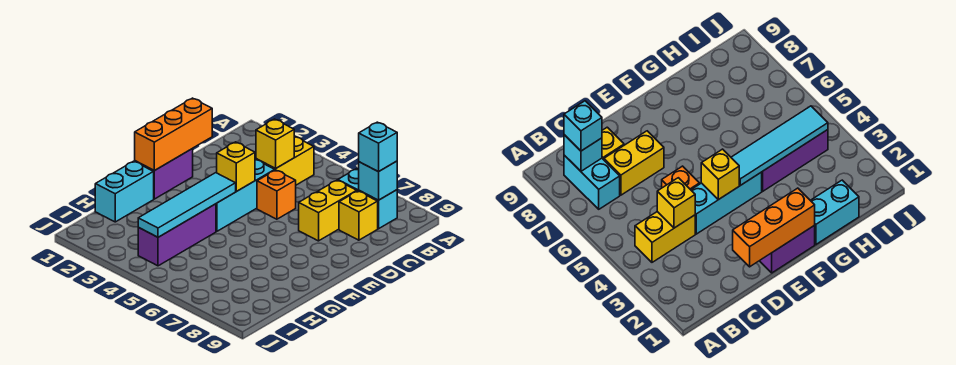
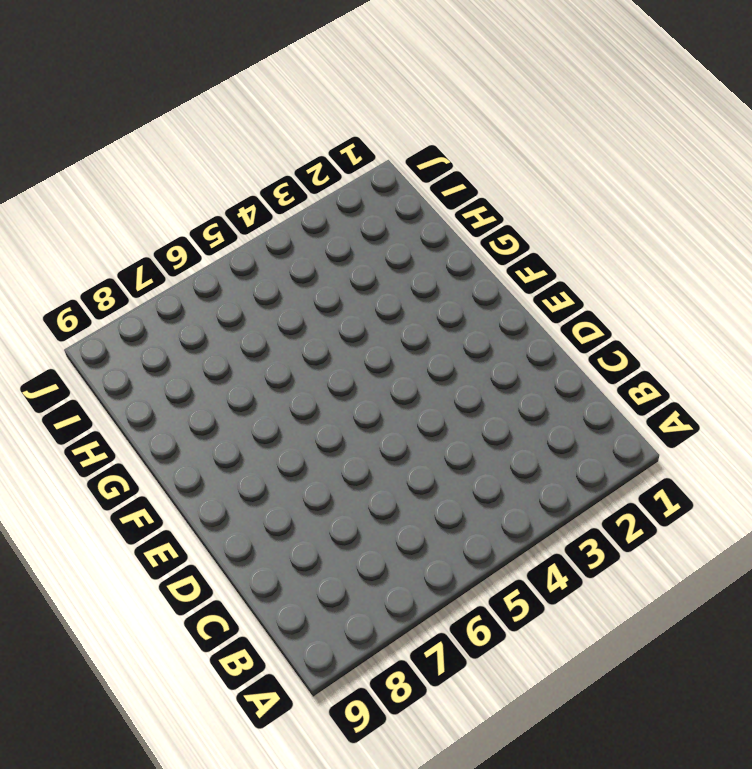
none -> yellow brick B4:C4 level 1
none -> cyan brick B7:B8 level 1
none -> yellow brick C7:D7 level 1

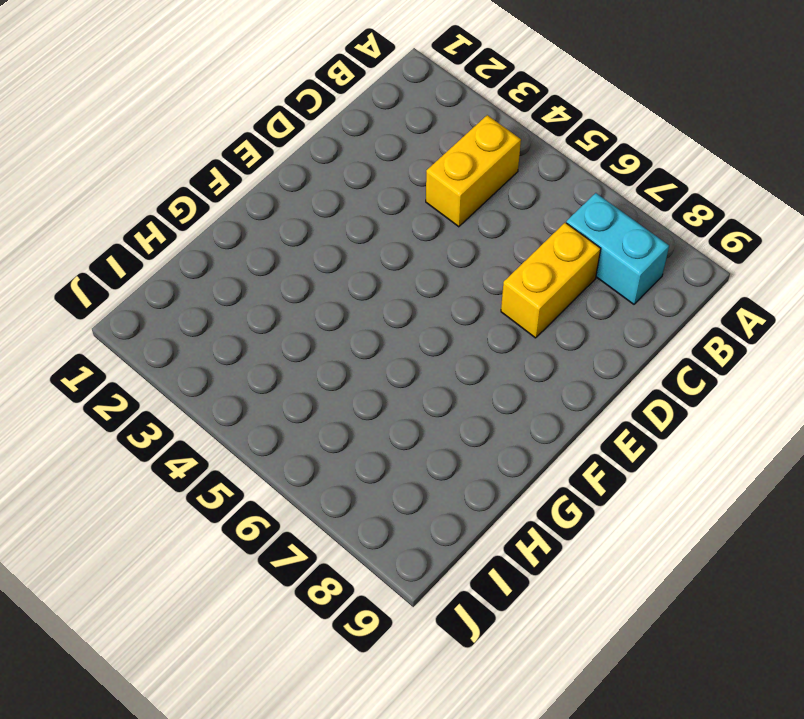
none -> yellow brick C8 level 1
none -> cyan brick D4:F4 level 1
none -> orange brick D5 level 1

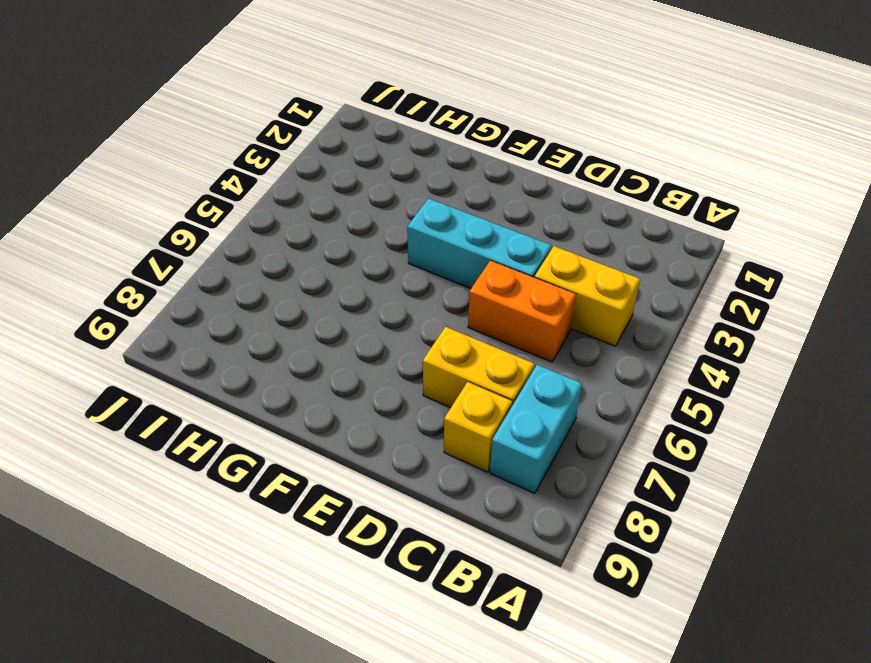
orange brick C5:D5 level 1 -> orange brick D5 level 1
none -> purple brick E1:F1 level 1
none -> cyan brick G1:H1 level 1
none -> purple brick G4:I4 level 1

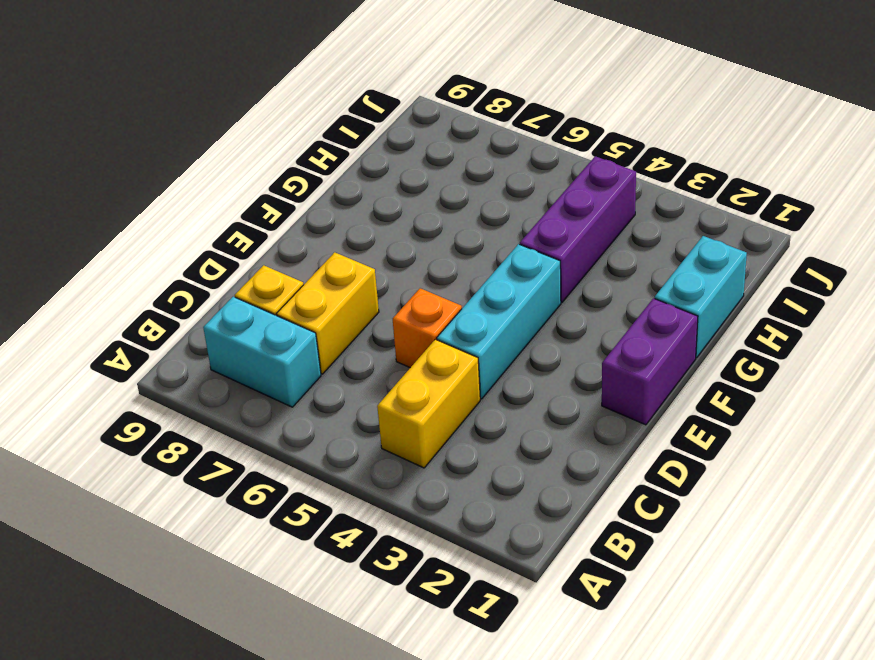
none -> cyan brick B8 level 2
none -> yellow brick C4 level 2
none -> orange brick D1:F1 level 2

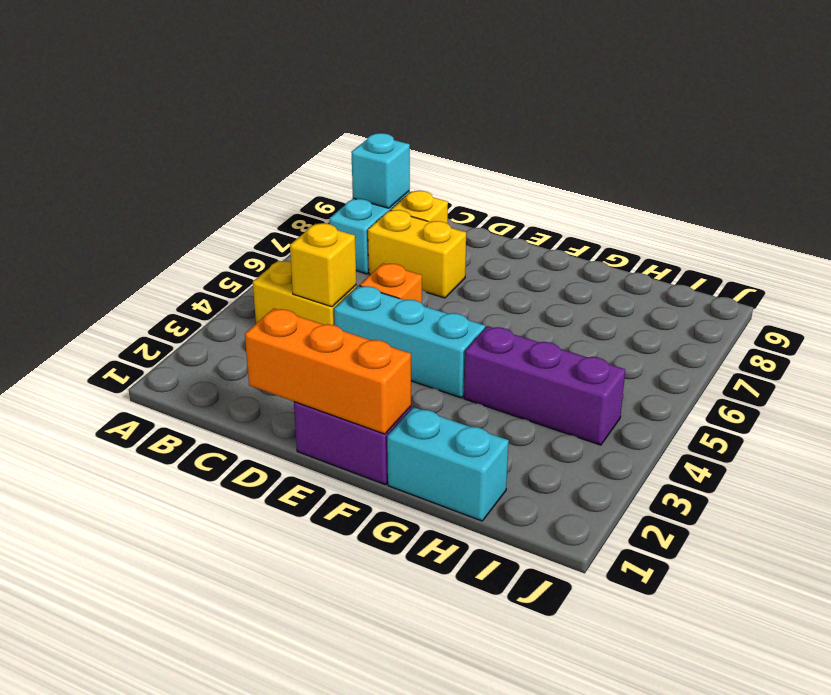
none -> yellow brick E4 level 2
none -> cyan tile F4:I4 level 2
none -> cyan brick B8 level 3

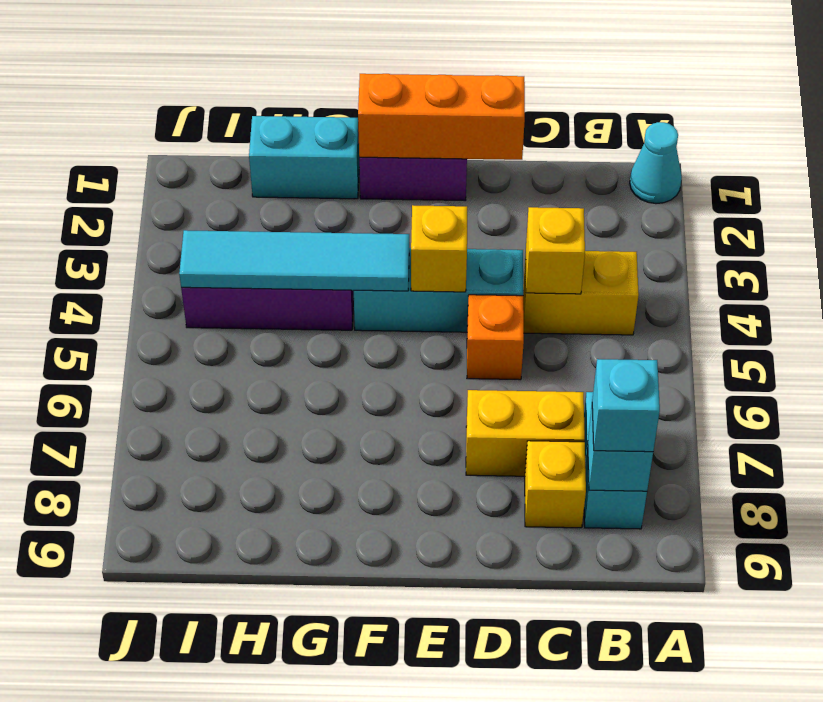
cyan cone A1 level 1 -> none

